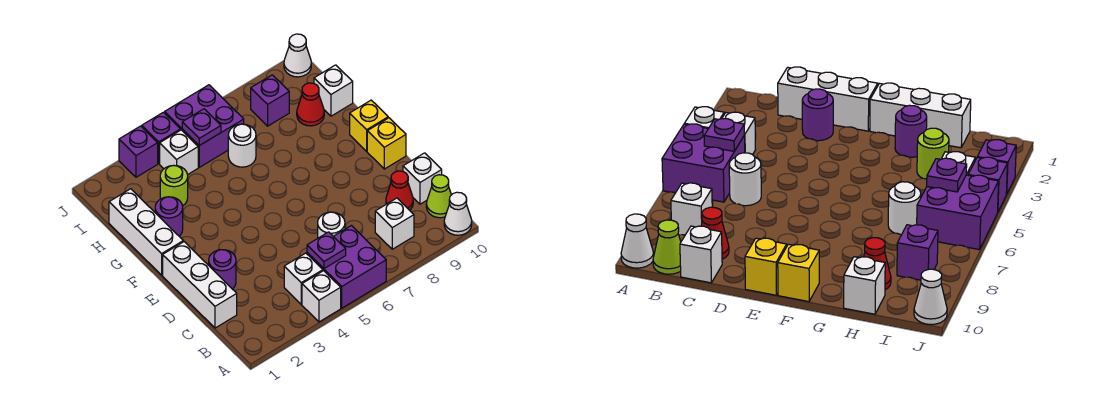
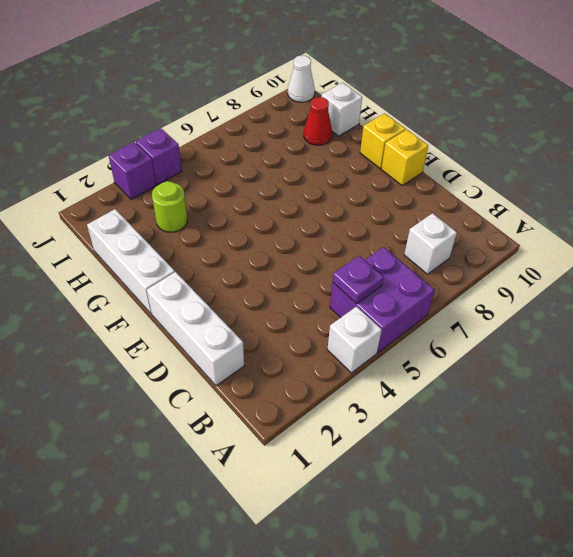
none -> white cone A10 level 1
none -> white brick B4 level 1
none -> lime cone B10 level 1

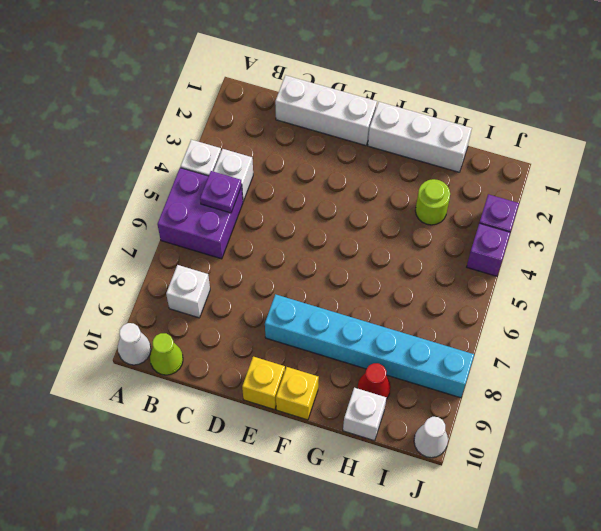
cyan brick E8:J8 level 1 -> purple brick I8 level 1
none -> white round brick C6 level 1
none -> red cone C9 level 1
none -> white brick C10 level 1

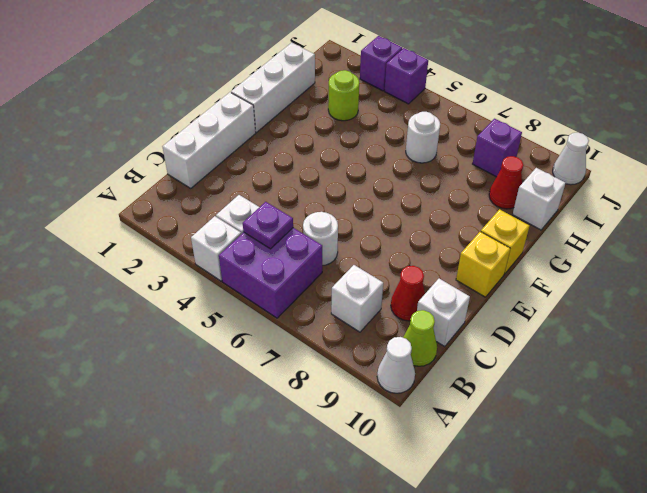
none -> purple round brick D2 level 1
none -> purple round brick G2 level 1
none -> white brick I4 level 1

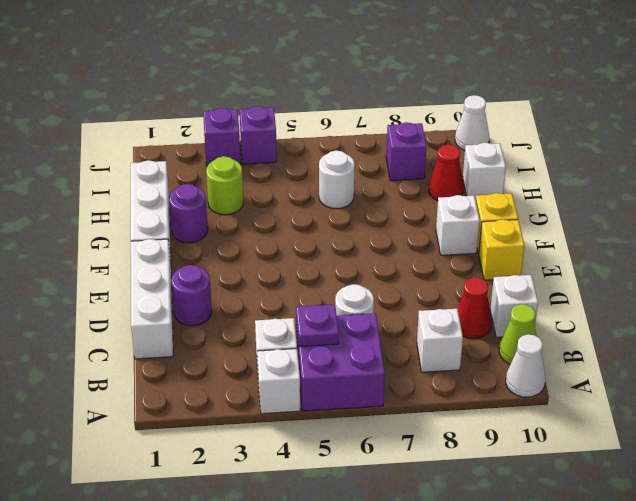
white brick F9 level 1 -> white brick I4 level 1
none -> purple brick I5:J6 level 1
none -> purple plate I5 level 2

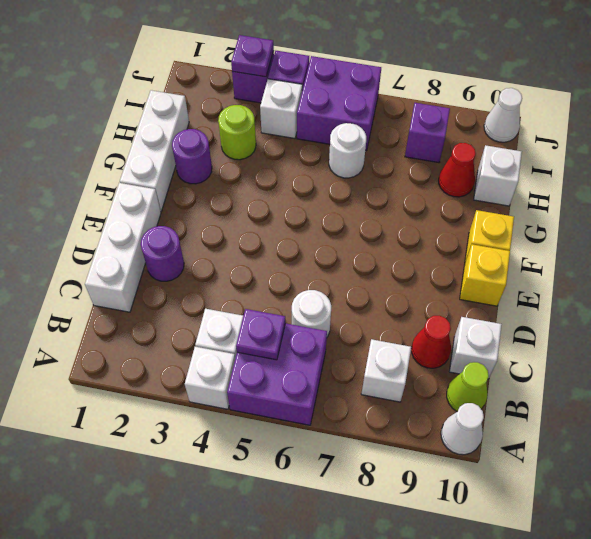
purple plate J3 level 2 -> purple plate I5 level 2

